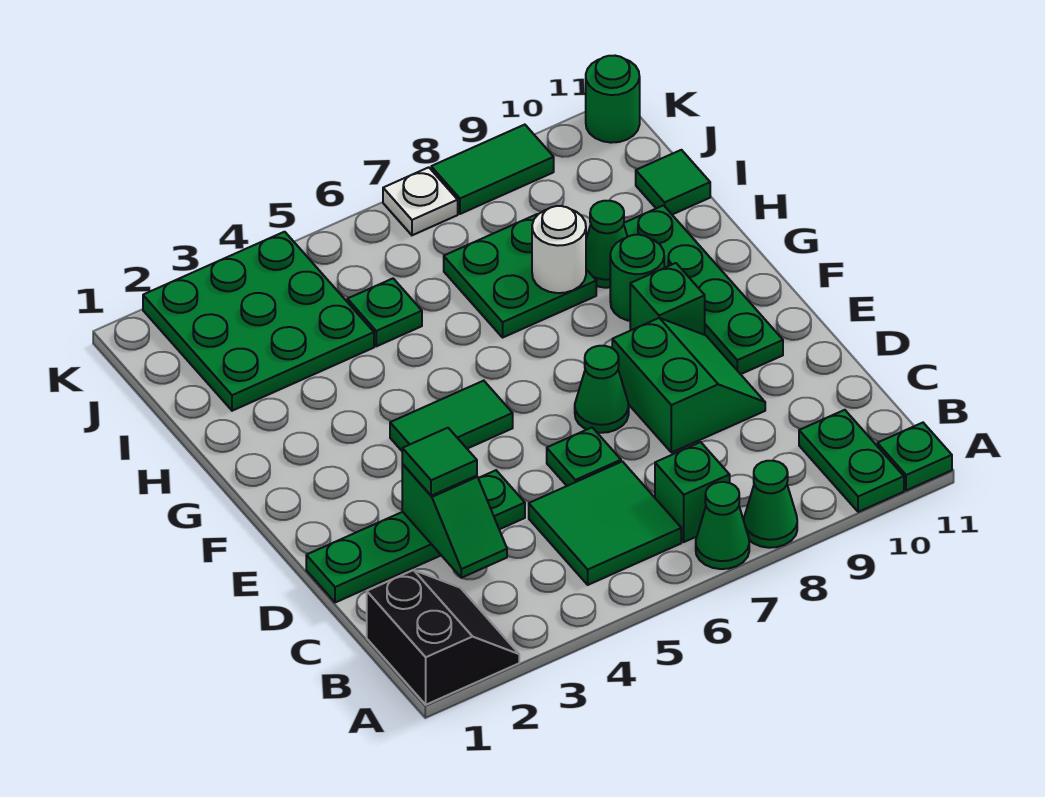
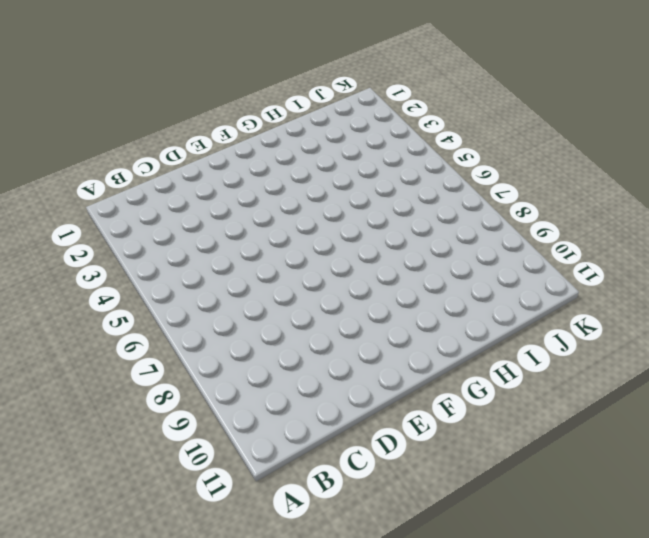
none -> black slope A1:B2 level 1 top 1
none -> green cone A7 level 1
none -> green cone A8 level 1

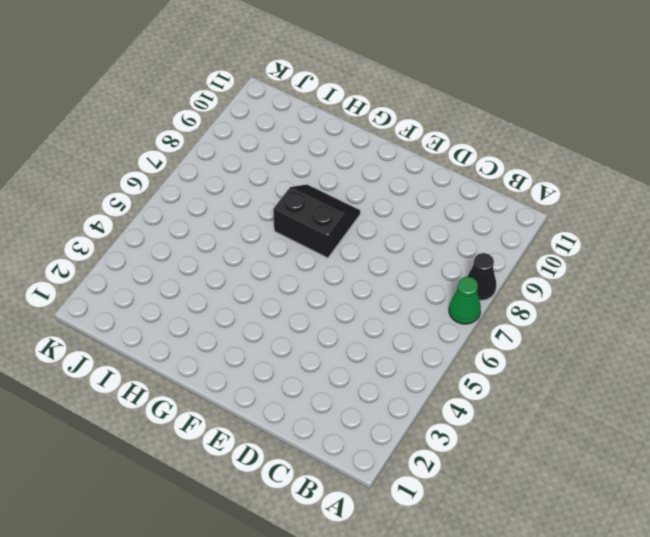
black cone A8 level 1 -> green cone A8 level 1
black slope F7:G8 level 1 top 7 -> black slope A1:B2 level 1 top 1
none -> green plate A10:B10 level 1
none -> green plate A11 level 1
none -> green tile B5:C6 level 1

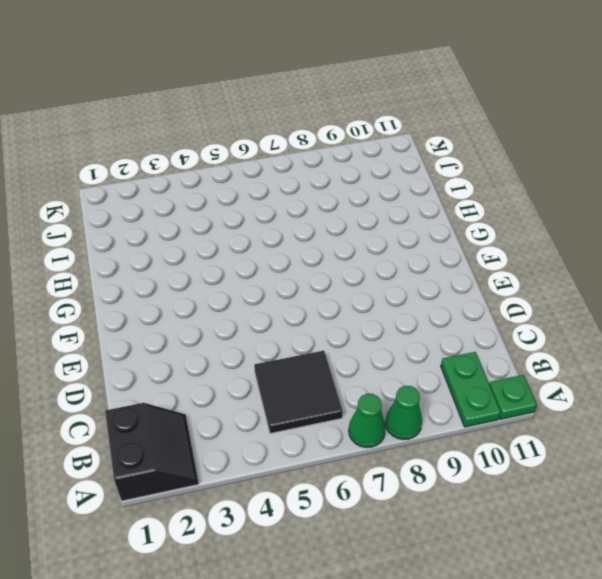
black tile B5:C6 level 1 -> green tile B5:C6 level 1
none -> green brick B7 level 1
none -> green plate D1:D4 level 1
none -> green plate D6 level 1

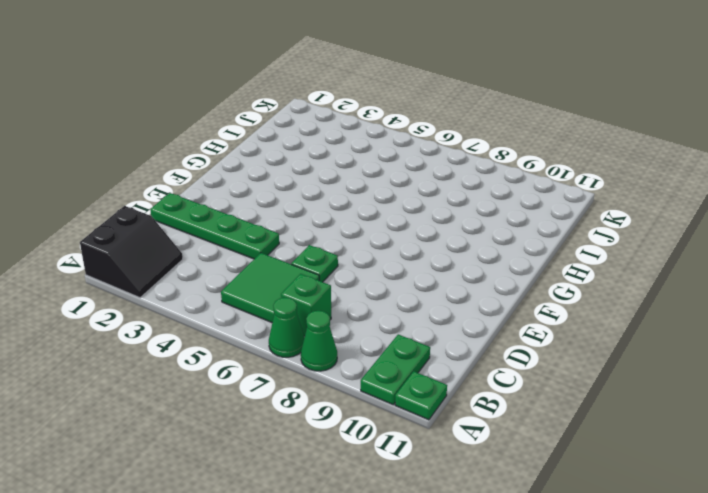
none -> green slope D8:E9 level 1 top 8
none -> green cone E7 level 1
none -> green plate E10:H10 level 1

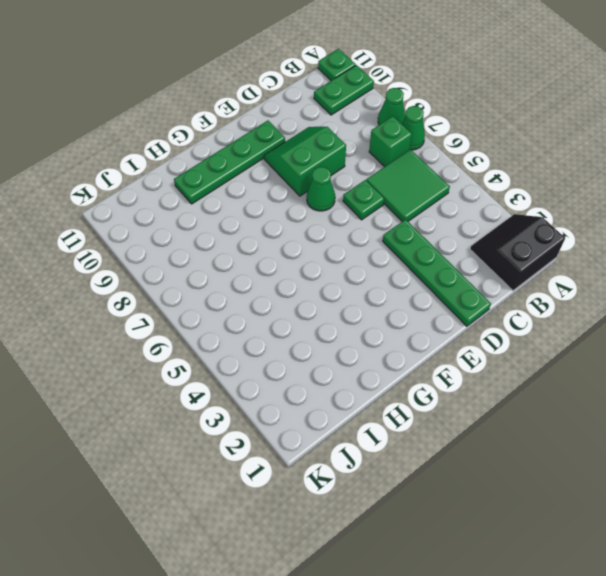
none -> green tile F4:F5 level 1
none -> green brick F9 level 1
none -> green round brick G9 level 1

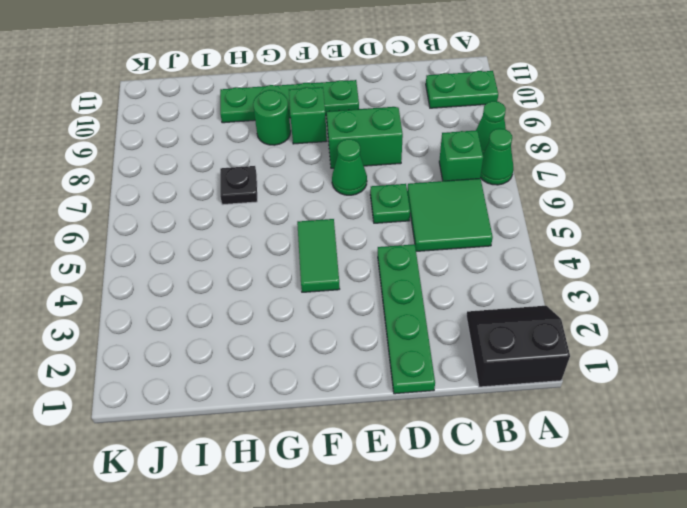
black plate H7 level 1 -> green plate H7:I8 level 1
none -> green plate A11 level 1
none -> green cone H9 level 1
none -> green plate I2:K4 level 1

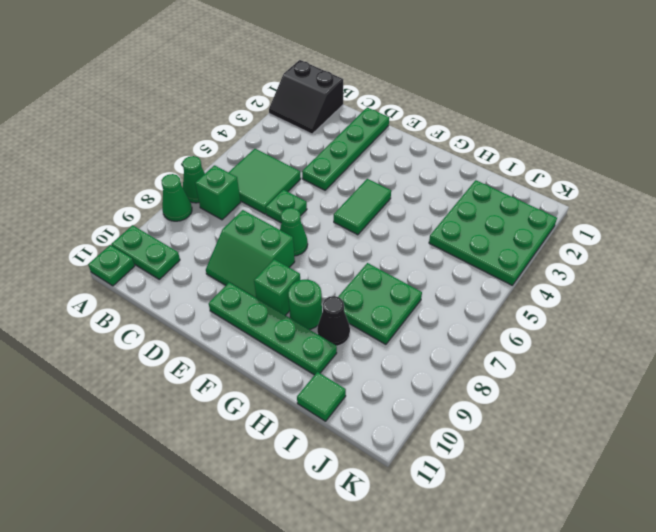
black cone H9 level 1 -> green cone H9 level 1
none -> green plate I5 level 1
none -> white plate K7 level 1
none -> green tile K8:K9 level 1

